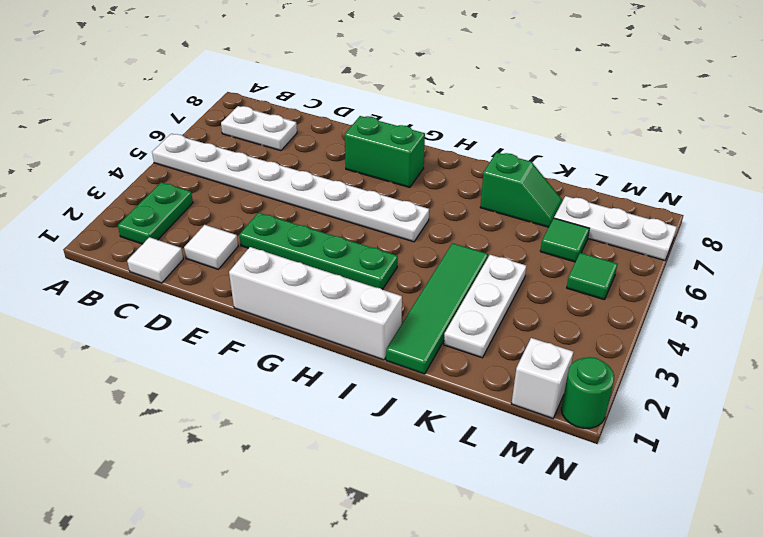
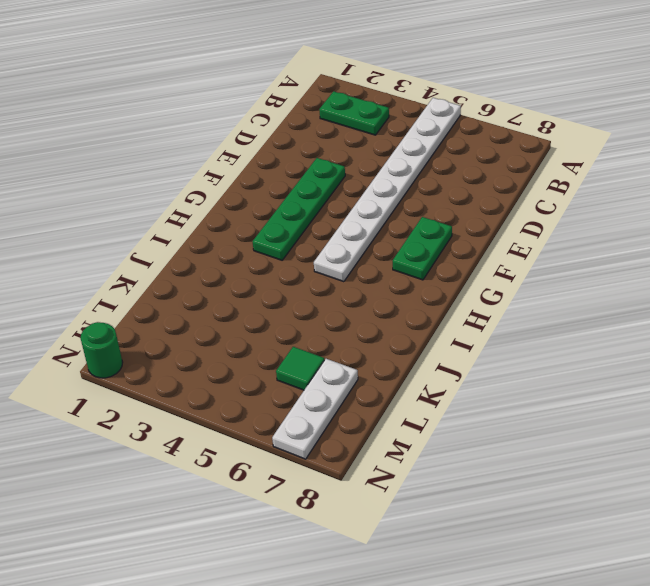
green plate F7:G7 level 1 -> green brick F7:G7 level 1
none -> white plate B7:C7 level 1
none -> white tile C1 level 1
none -> white tile D2 level 1

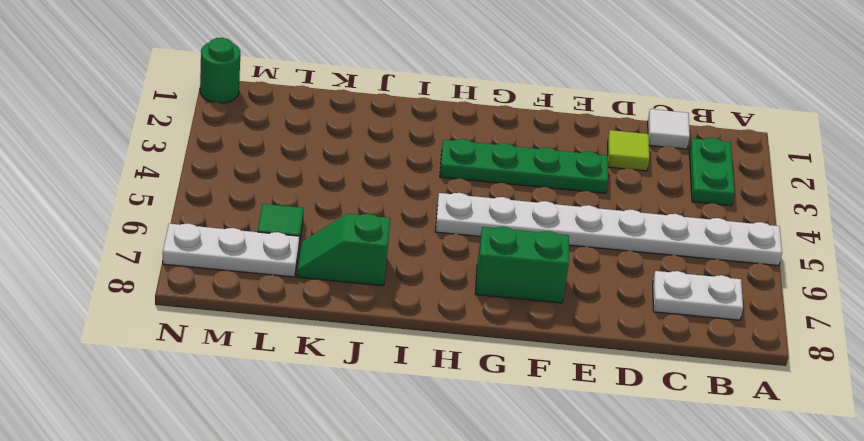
lime tile D2 level 1 -> white tile D2 level 1
none -> white brick F1:I1 level 1
none -> green tile J1:J4 level 1
none -> white plate K2:K4 level 1

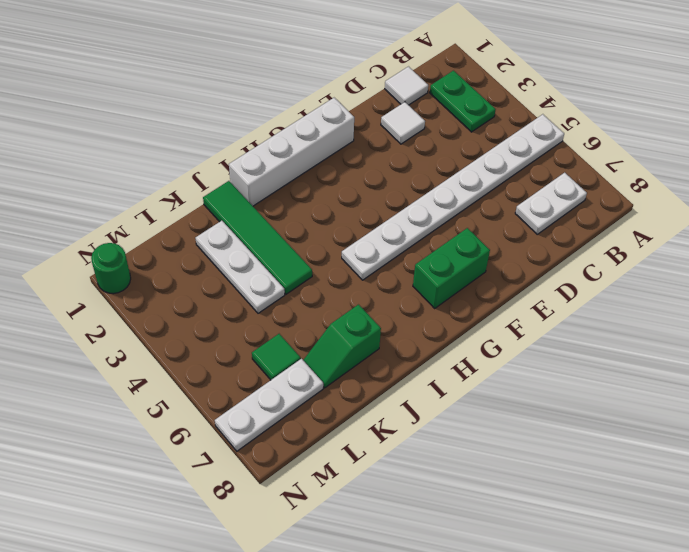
none -> green plate E3:H3 level 1
none -> white brick M1 level 1
none -> green tile M5 level 1

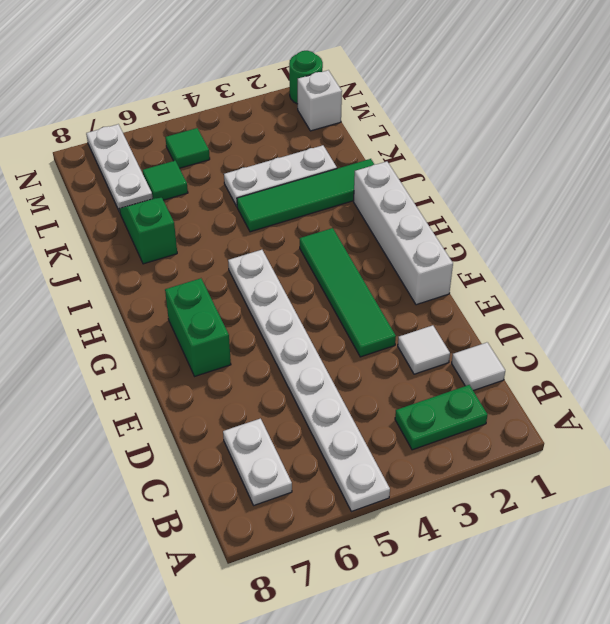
green tile E3:H3 level 1 -> green plate E3:H3 level 1

